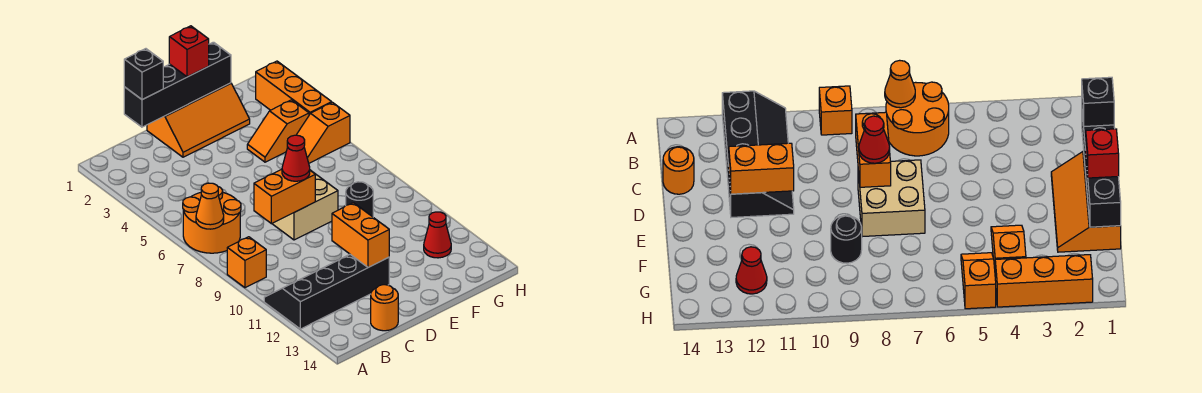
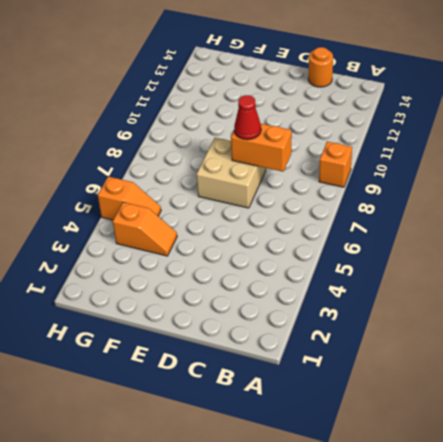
none -> orange round brick A6:B7 level 1
none -> black slope A11:D12 level 1 top 12
none -> orange slope D1:F2 level 1 top 1

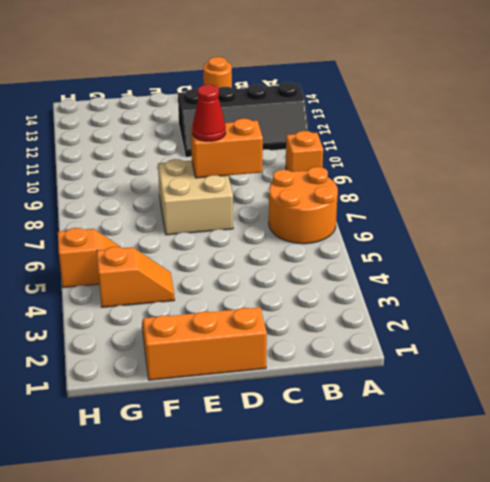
none -> black round brick F9 level 1
none -> red cone G12 level 1
none -> orange brick H2:H4 level 1

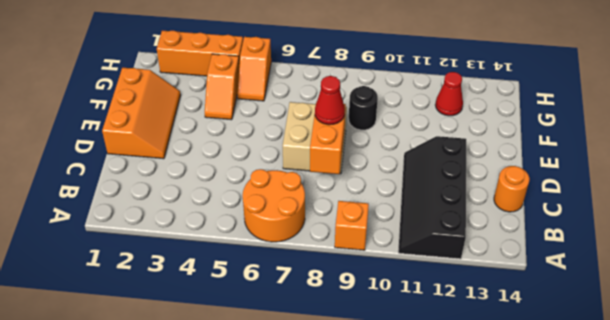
none -> orange cone A7 level 2
none -> black brick C1:F1 level 2
none -> orange brick D11:D12 level 2

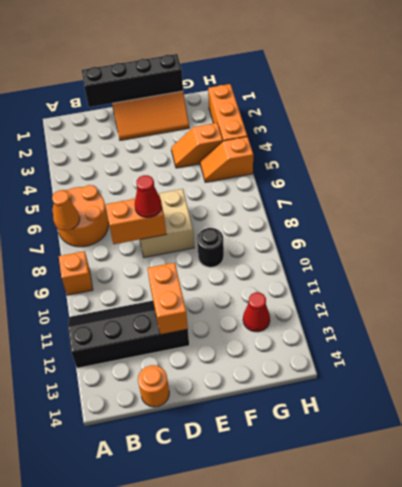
none -> black brick C1 level 3
none -> red brick E1 level 3

